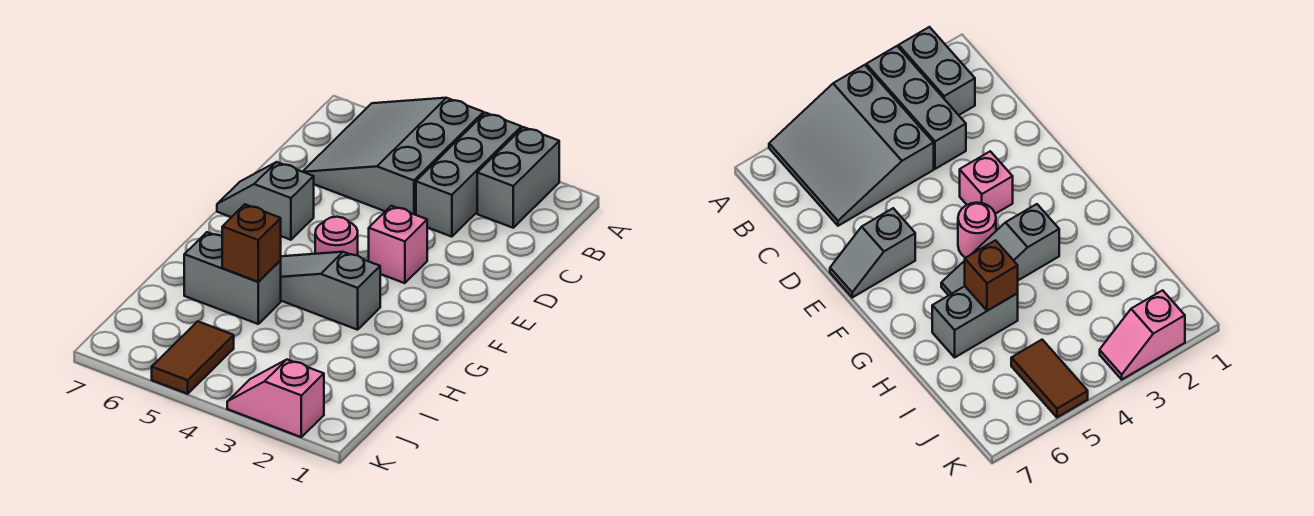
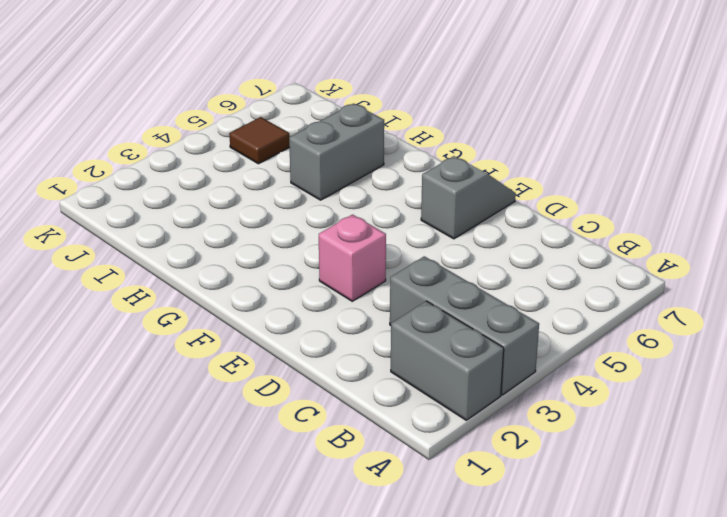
brown tile J5 level 1 -> brown tile J5:K5 level 1
none -> grey slope A4:C6 level 1 top 4
none -> pink round brick F4 level 1

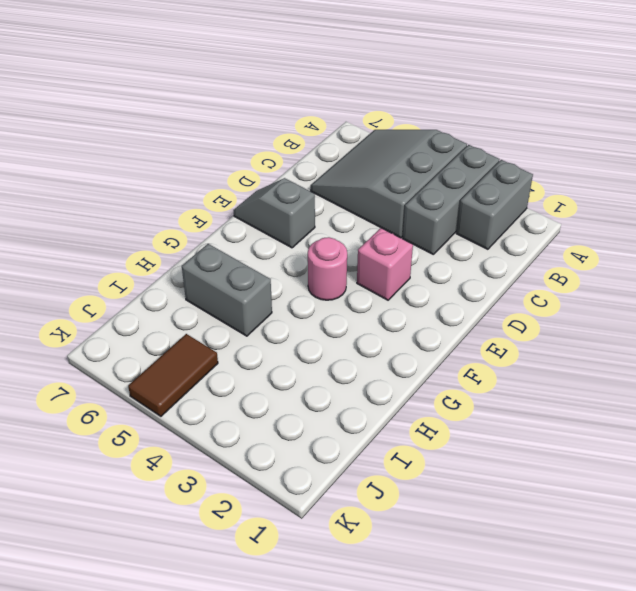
none -> grey slope G3:G5 level 1 top 3
none -> pink slope K2:K3 level 1 top 2

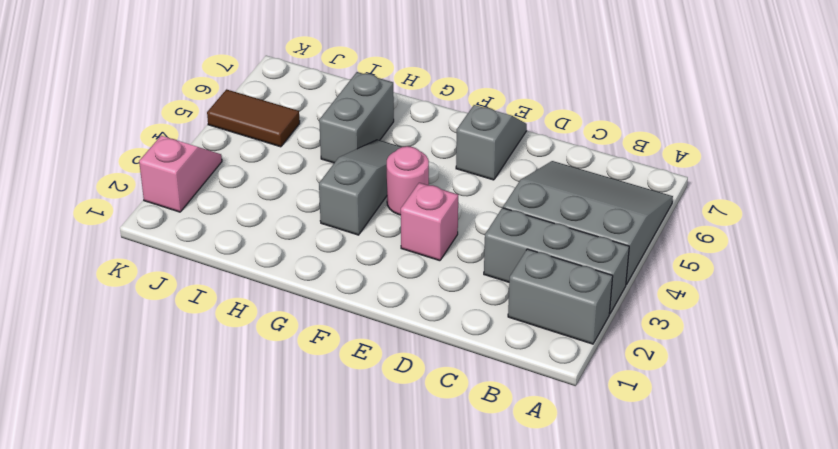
none -> brown brick H5 level 2

